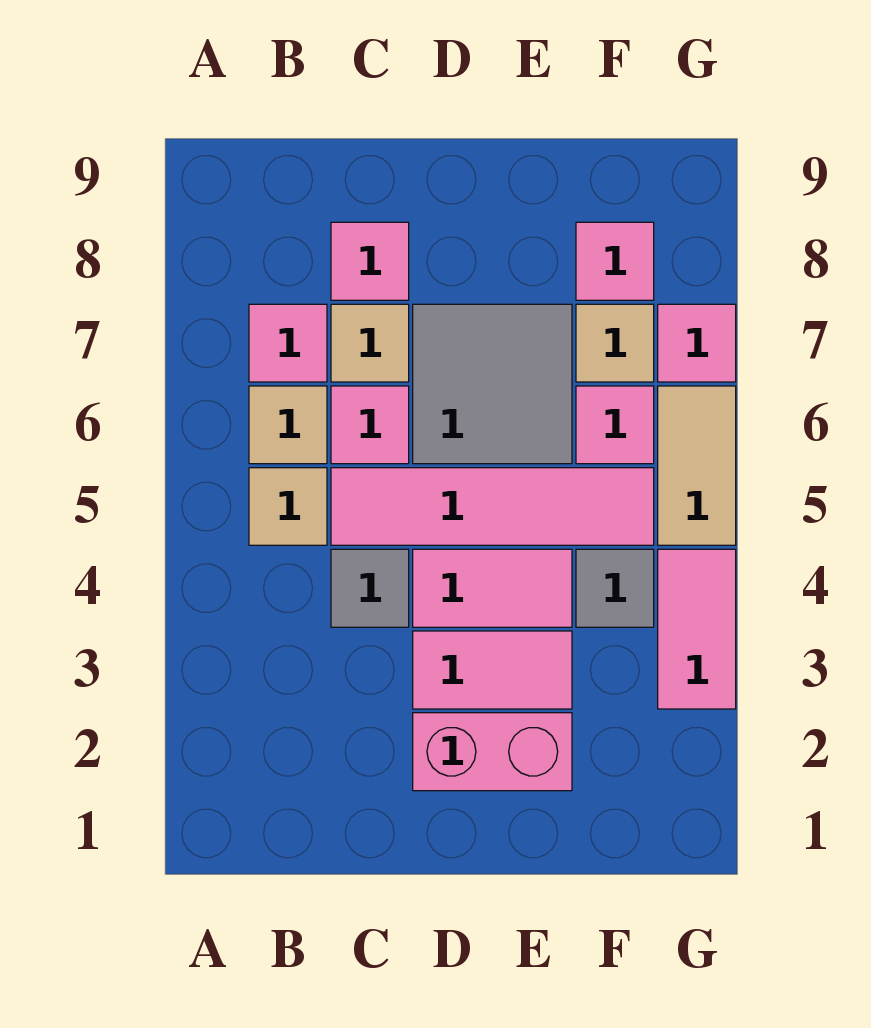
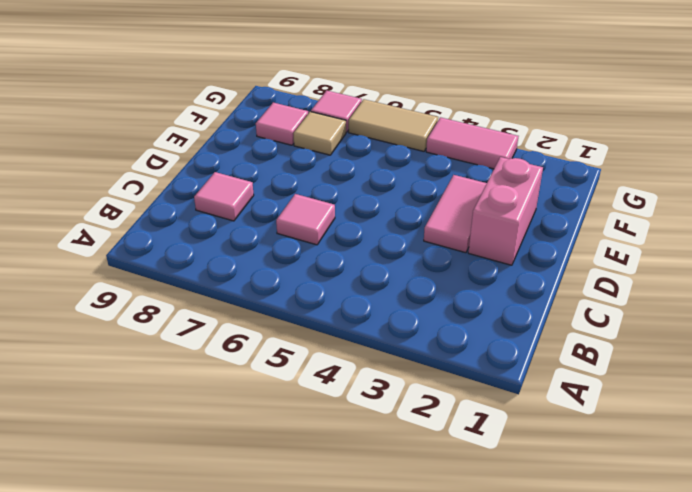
none -> tan tile B5 level 1
none -> tan tile B6 level 1
none -> pink tile B7 level 1

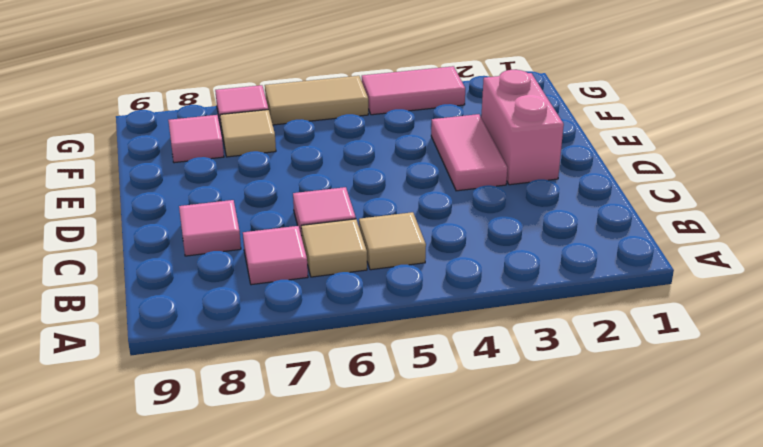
none -> grey tile C4 level 1
none -> pink tile C5:F5 level 1
none -> tan tile C7 level 1

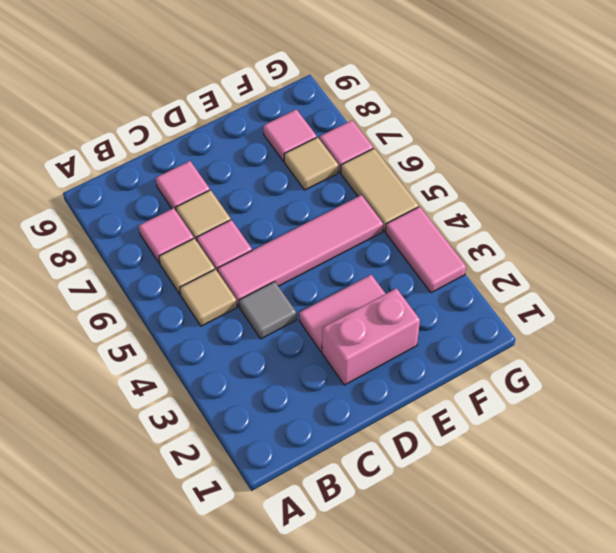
none -> pink tile D4:E4 level 1
none -> grey tile D6:E7 level 1
none -> grey tile F4 level 1

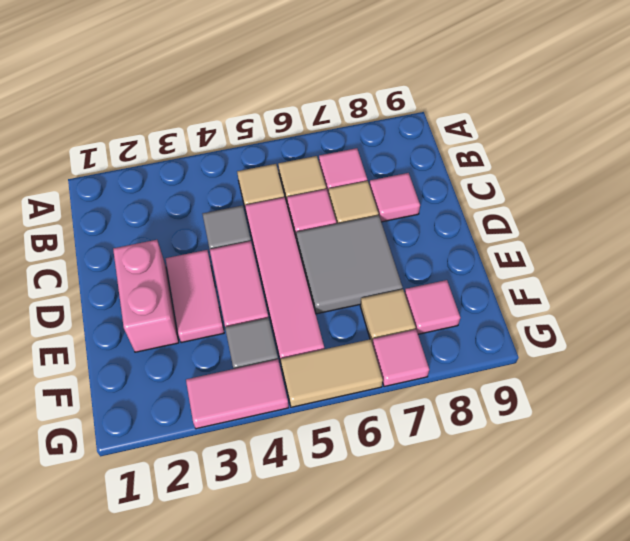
none -> pink tile F6 level 1

